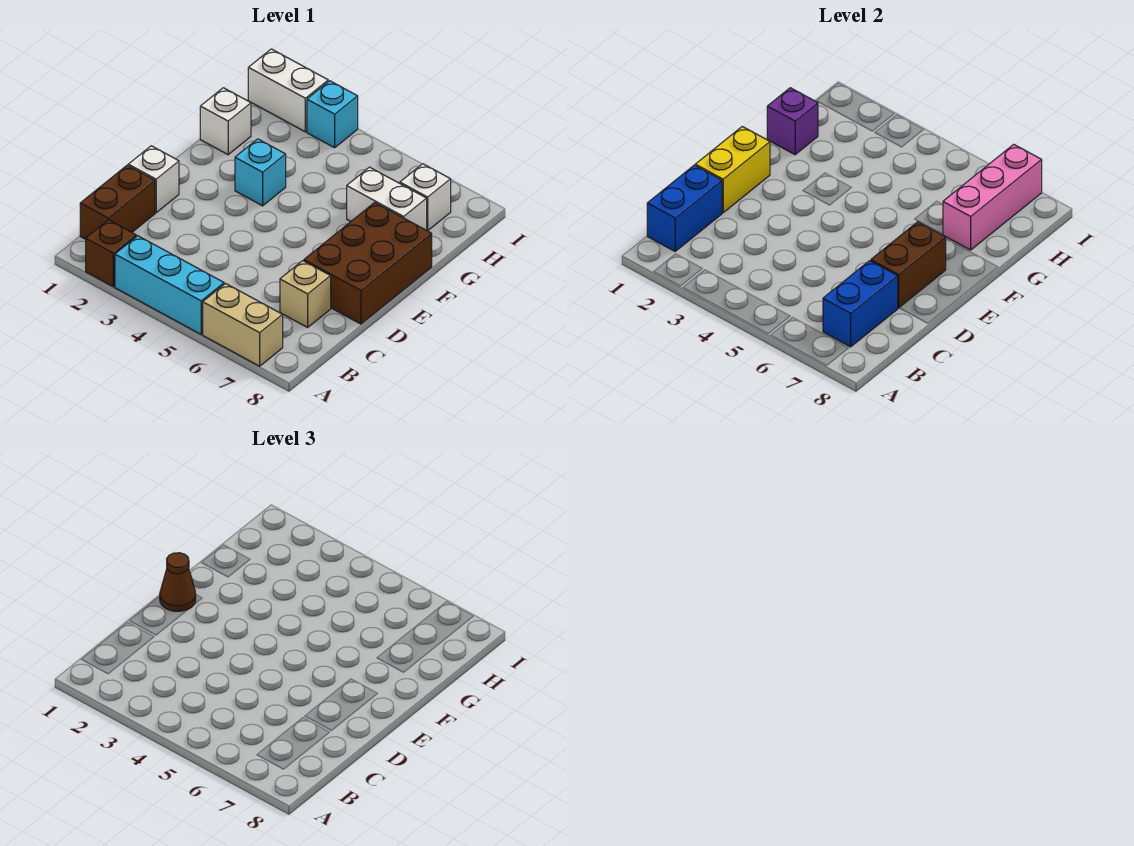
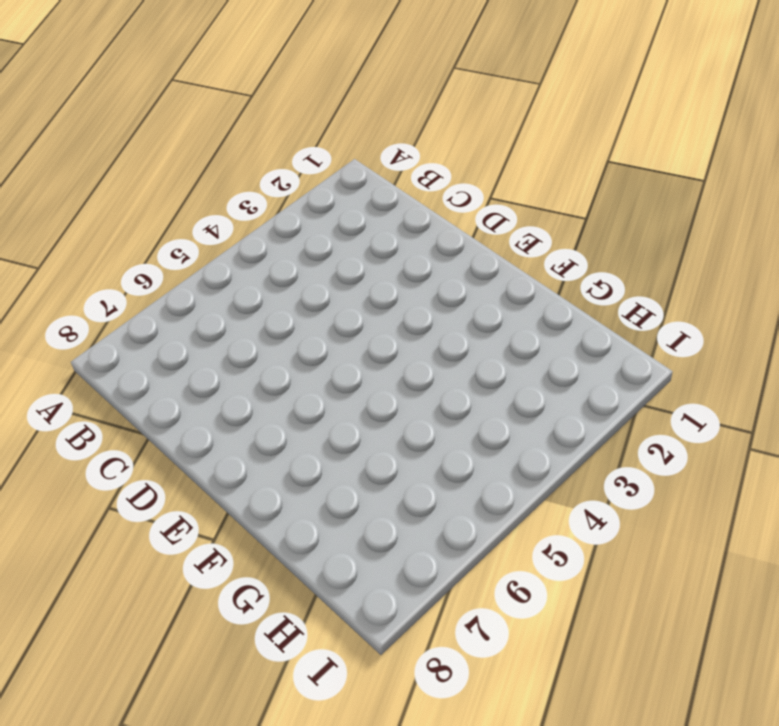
none -> brown brick A2 level 1
none -> cyan brick A3:A5 level 1
none -> tan brick A6:A7 level 1

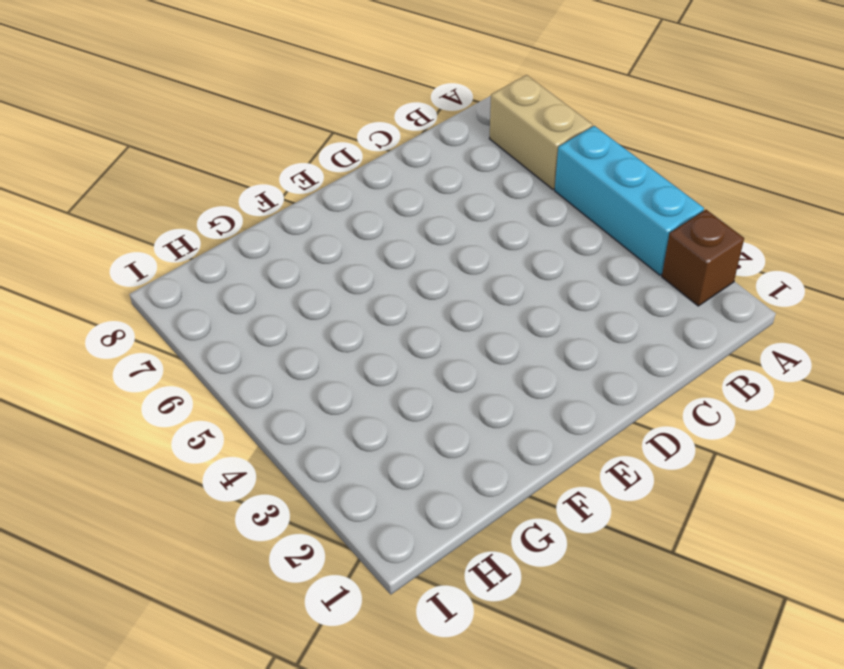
none -> brown brick B1:C1 level 1
none -> tan brick C7 level 1
none -> white brick D1 level 1

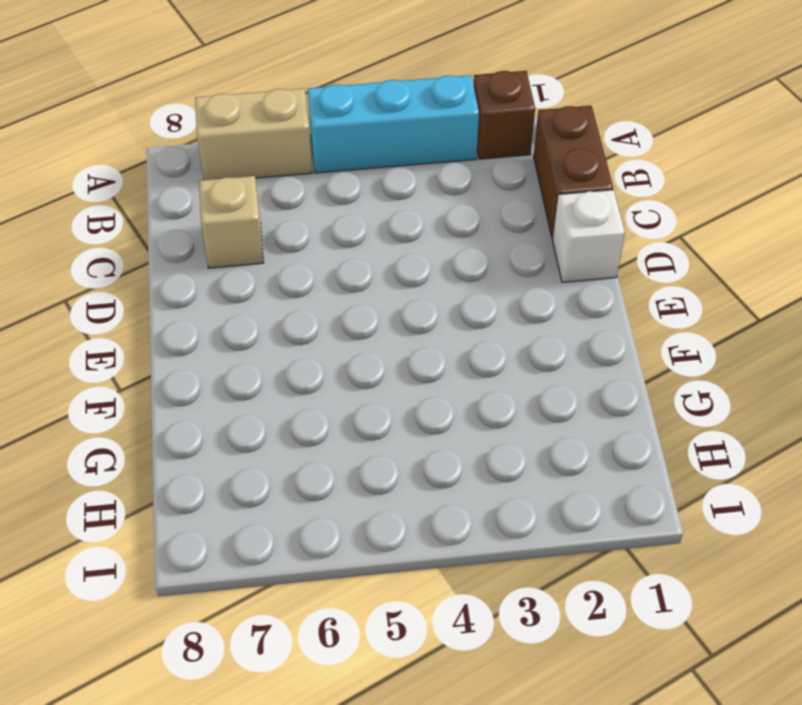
none -> brown brick D7:F8 level 1
none -> cyan brick F3 level 1
none -> white brick G1 level 1

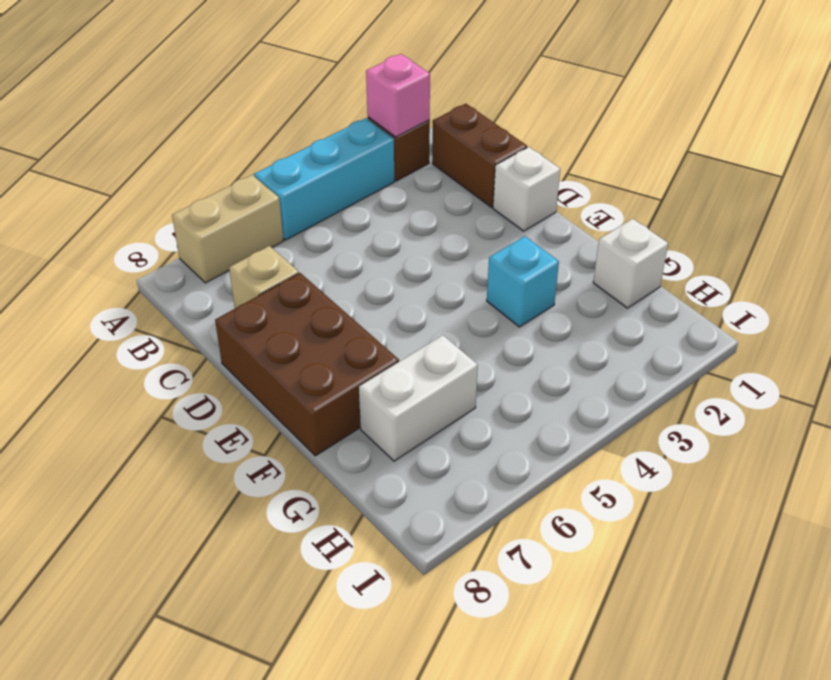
pink brick A2 level 2 -> none
none -> white brick H7 level 1
none -> white brick I1:I2 level 1
none -> cyan brick I3 level 1

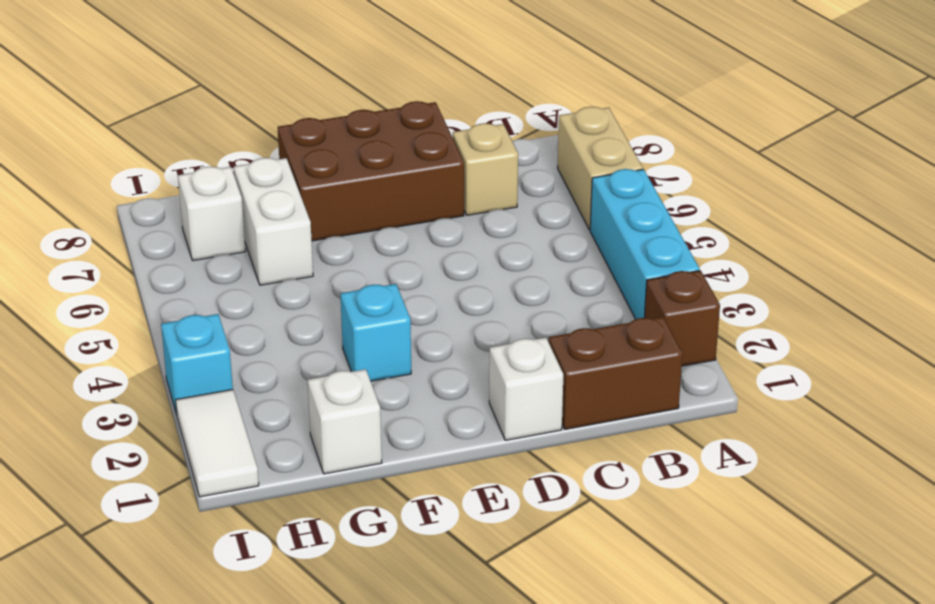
white tile I1:I2 level 1 -> white brick I1:I2 level 1
none -> blue brick B1:C1 level 2
none -> blue brick B7:C7 level 2
none -> yellow brick D1:E1 level 2

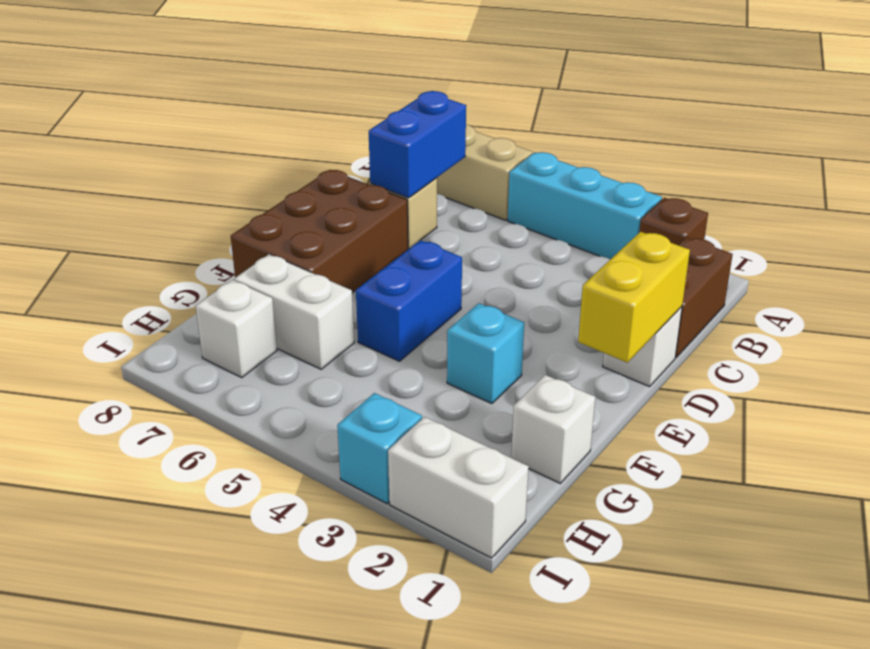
blue brick E5:F5 level 1 -> blue brick B1:C1 level 2
none -> brown brick D7:E7 level 2
none -> purple brick G1 level 2
none -> pink brick G7:I7 level 2

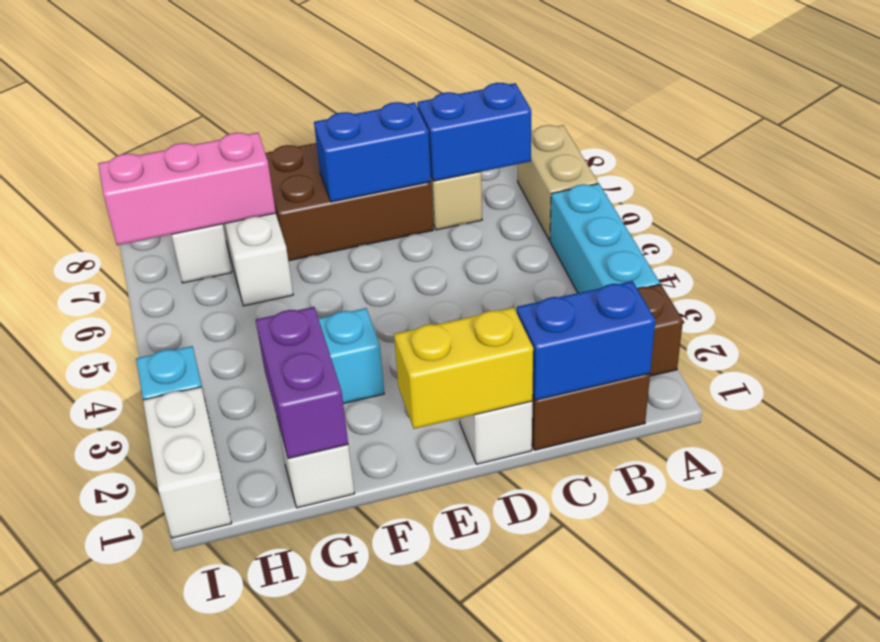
blue brick D7:E7 level 2 -> brown brick D7:E7 level 2
purple brick G1:G2 level 2 -> purple brick G1 level 2
none -> brown cone E1 level 3

